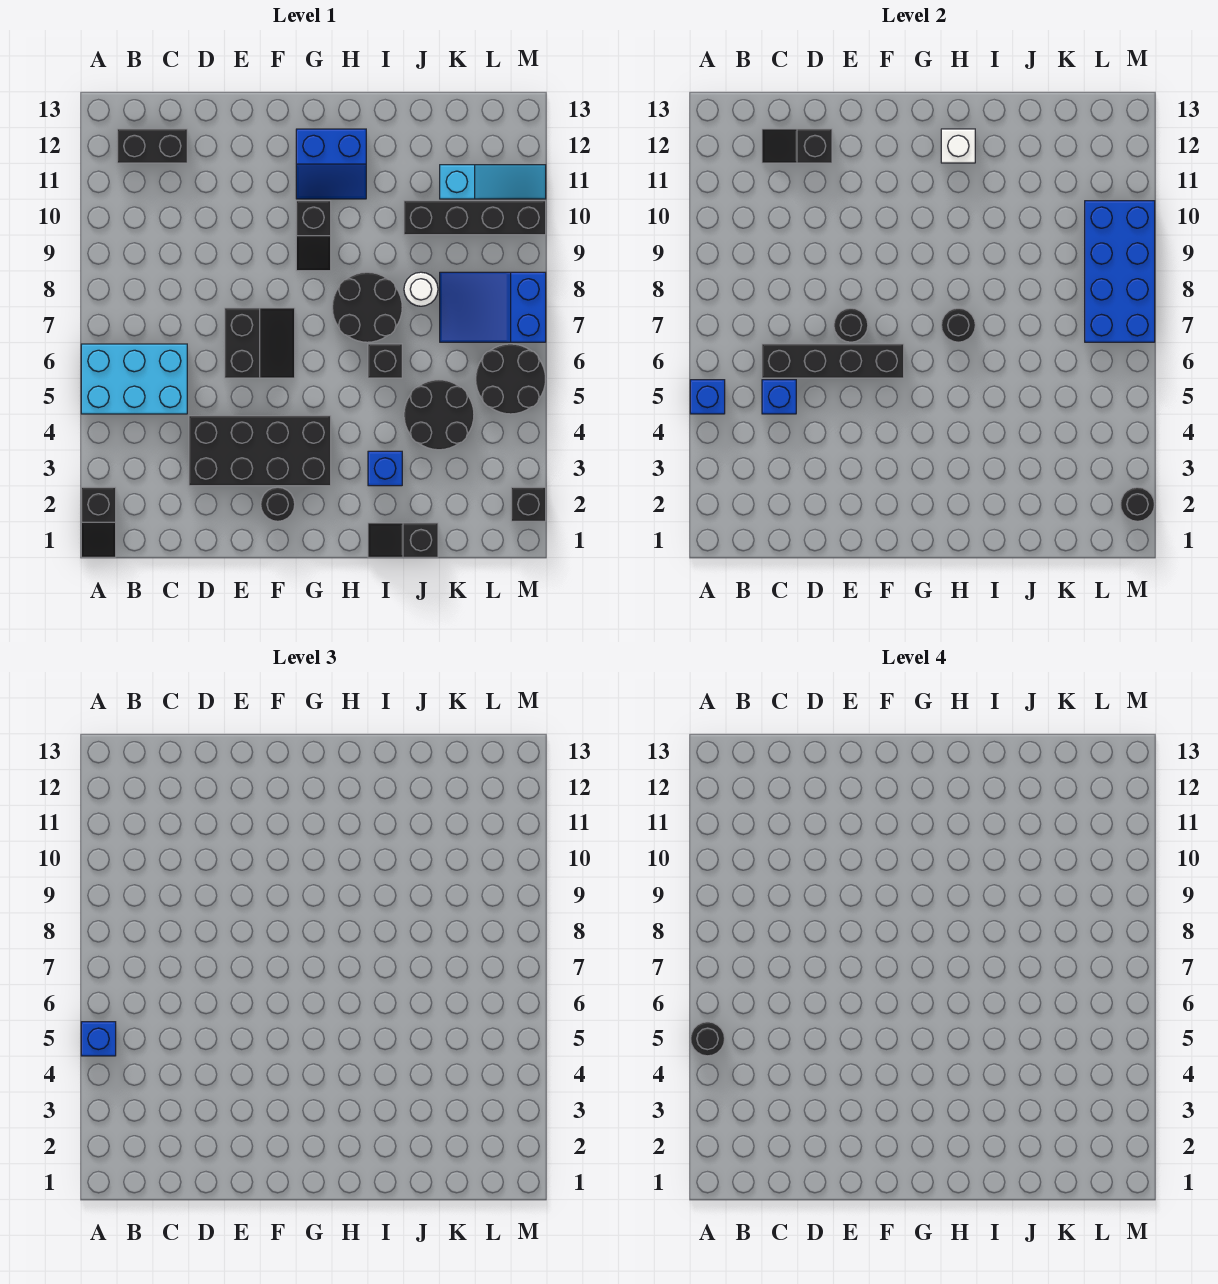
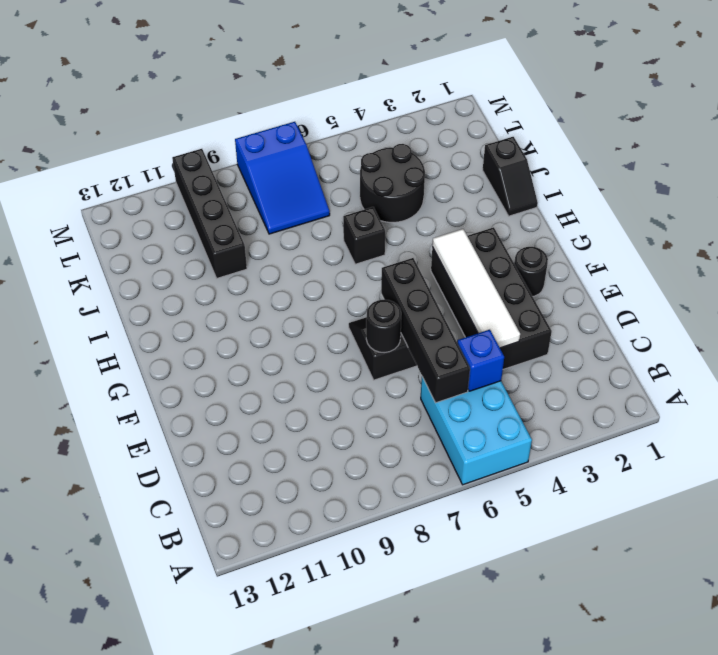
white tile D4:G4 level 2 -> none
none -> black slope A1:A2 level 1 top 2
none -> black brick B12:C12 level 1
none -> black slope G9:G10 level 1 top 10
none -> blue slope G11:H12 level 1 top 12

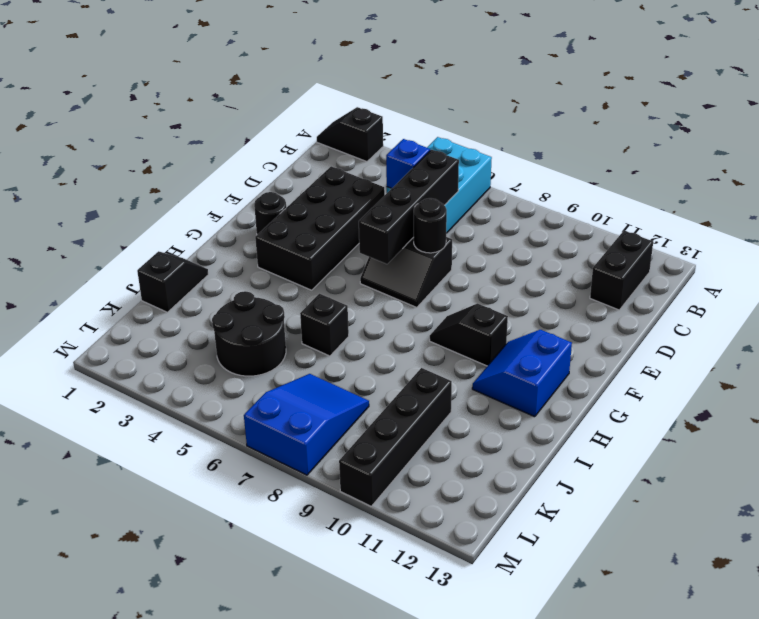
none -> black round brick H7:I8 level 1
none -> blue brick I3 level 1
none -> white round brick J8 level 1
none -> cyan slope K11:M11 level 1 top K

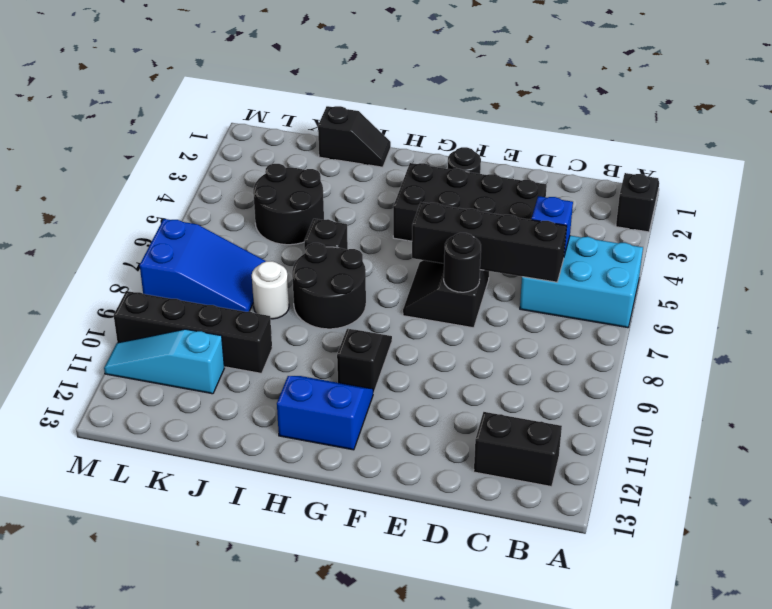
none -> blue brick I3 level 1
none -> black round brick L5:M6 level 1
none -> black brick M2 level 1
none -> blue brick A5 level 2

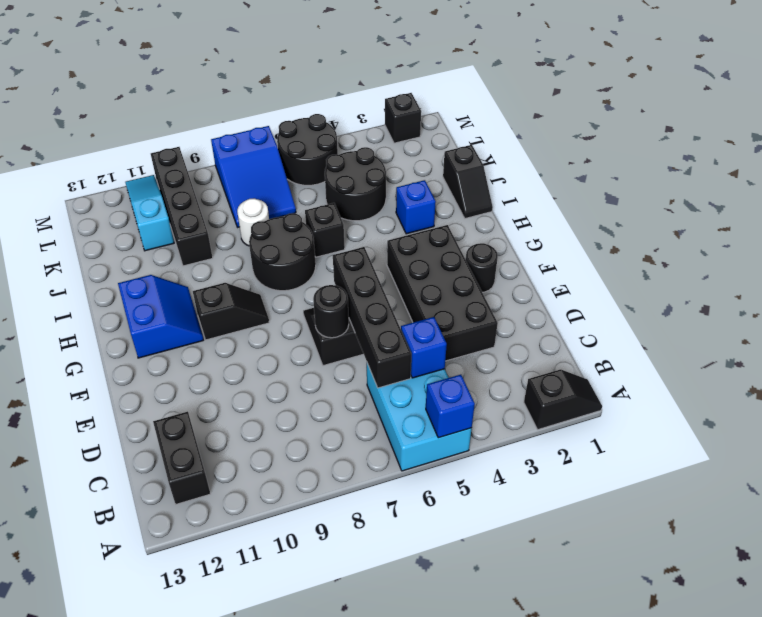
none -> black slope C12:D12 level 2 top D
none -> black round brick H7 level 2
none -> white brick H12 level 2
none -> blue brick L7:M10 level 2

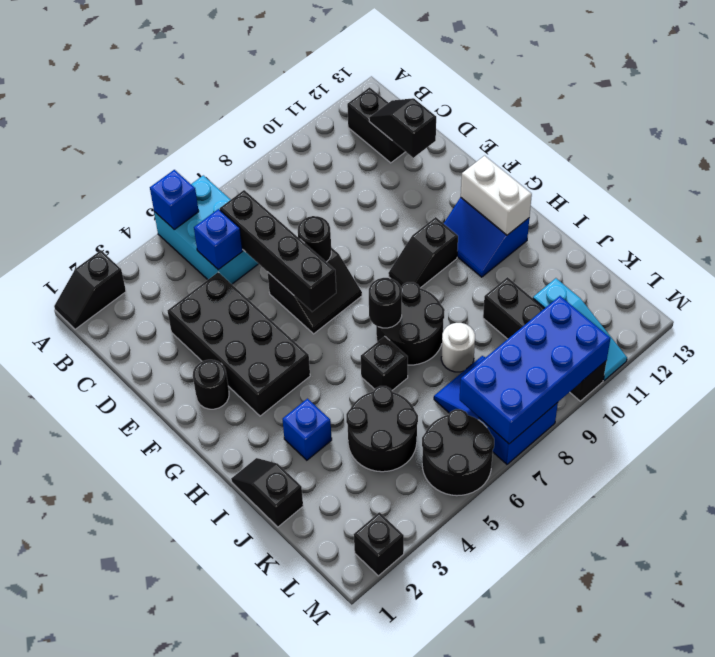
white brick G12:H12 level 2 -> white brick H12 level 2
none -> black round brick M2 level 2
none -> blue brick A5 level 3
none -> black round brick A5 level 4

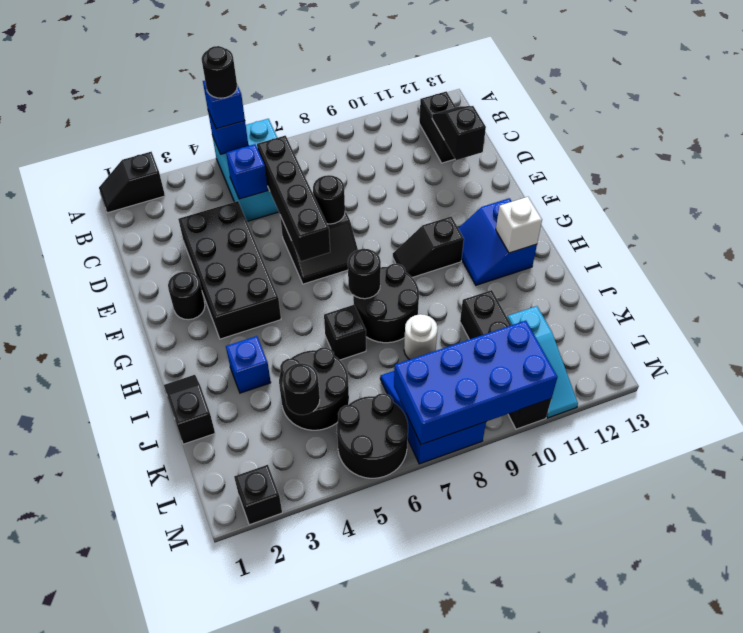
black round brick K4 level 2 -> black round brick M2 level 2

